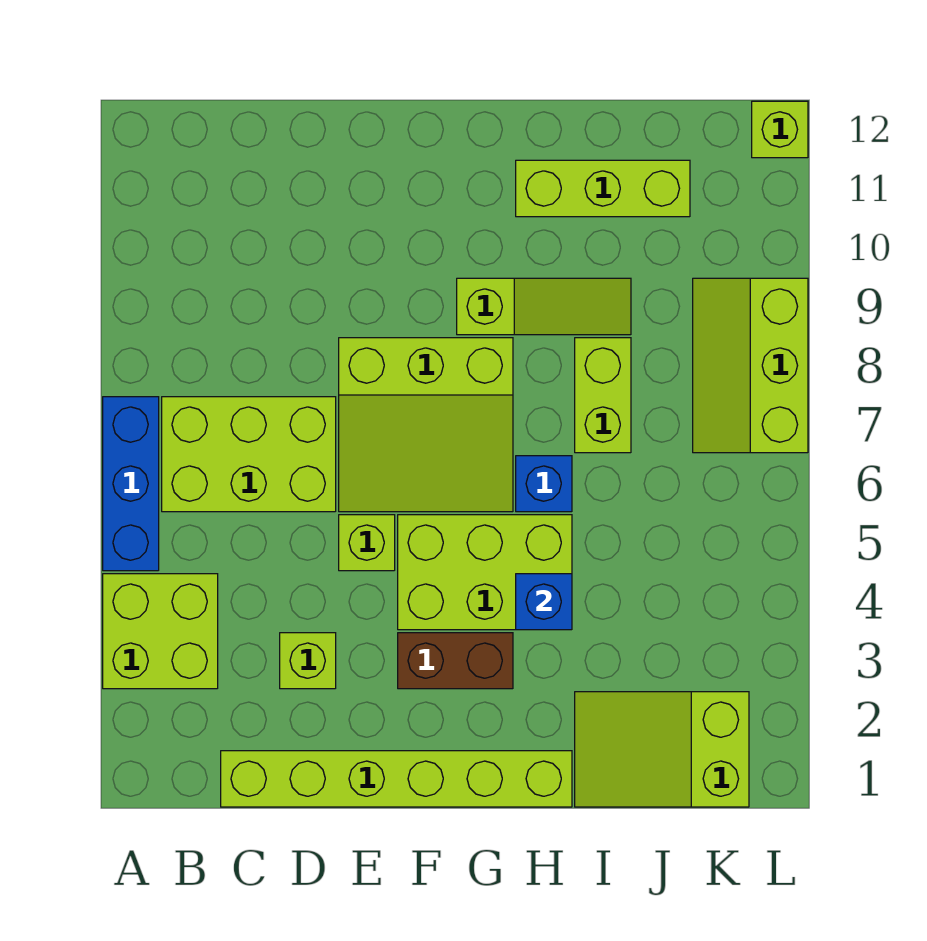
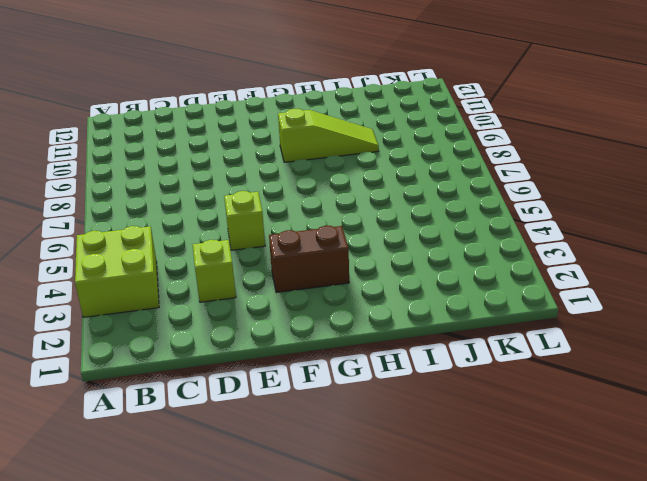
none -> blue brick A5:A7 level 1
none -> lime brick B6:D7 level 1
none -> lime brick C1:H1 level 1

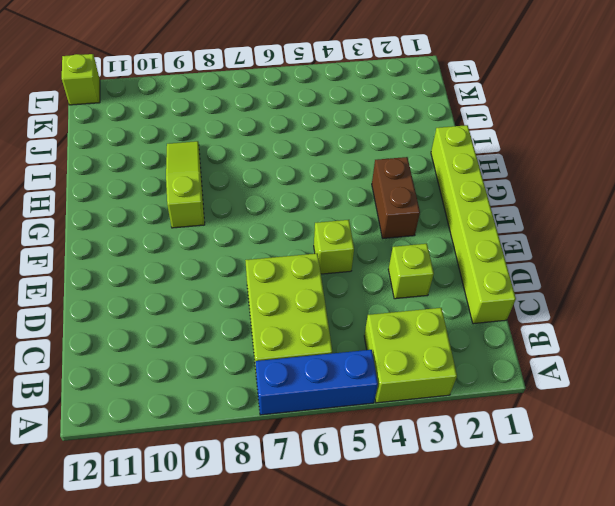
none -> lime slope E6:G8 level 1 top 8
none -> lime brick F4:H5 level 1
none -> blue brick H6 level 1

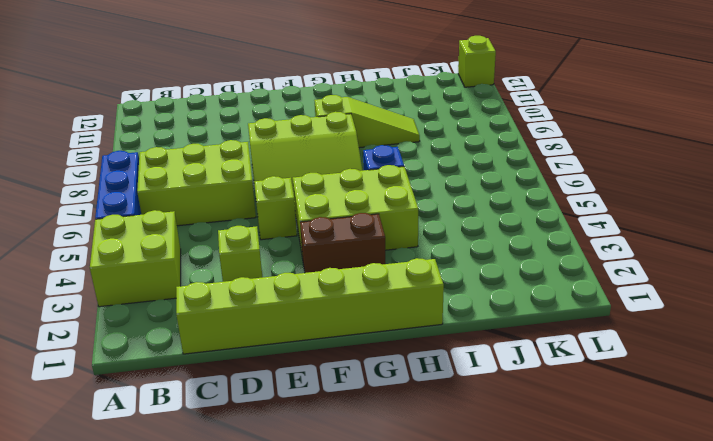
none -> lime brick H11:J11 level 1
none -> lime slope I1:K2 level 1 top K
none -> lime brick I7:I8 level 1

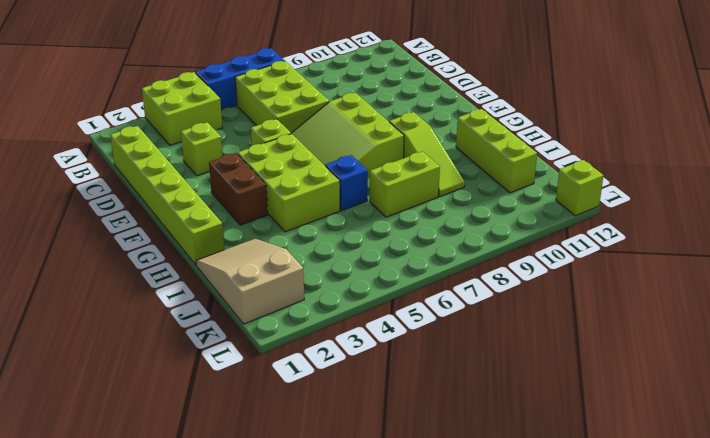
tan slope I1:K2 level 1 top K -> lime slope I1:K2 level 1 top K
none -> lime slope K7:L9 level 1 top L
none -> blue brick H4 level 2

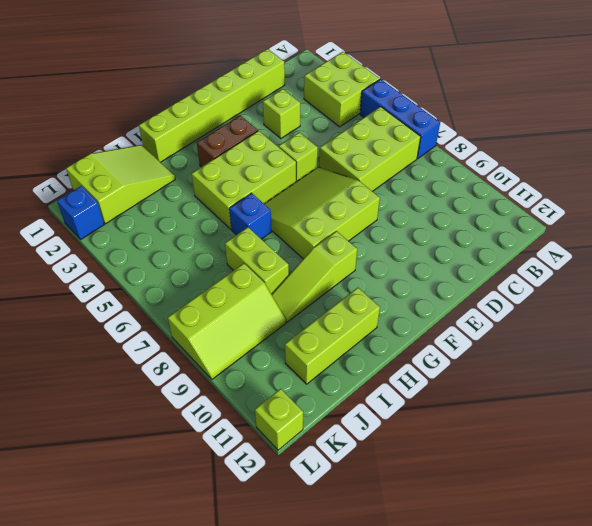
lime slope J8:L9 level 1 top 8 -> lime slope K7:L9 level 1 top L
blue brick L2 level 1 -> blue brick H4 level 2

